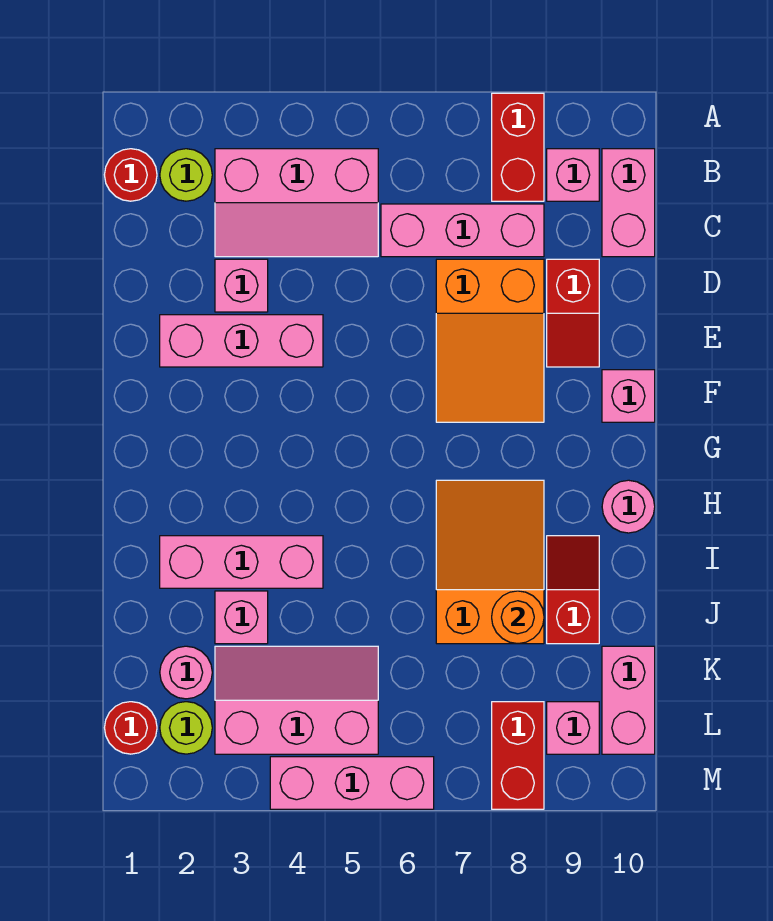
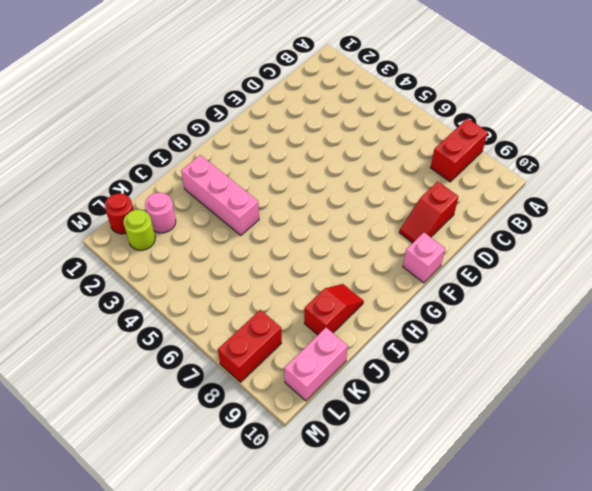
none -> red round brick B1 level 1
none -> lime round brick B2 level 1
none -> pink slope B3:C5 level 1 top B

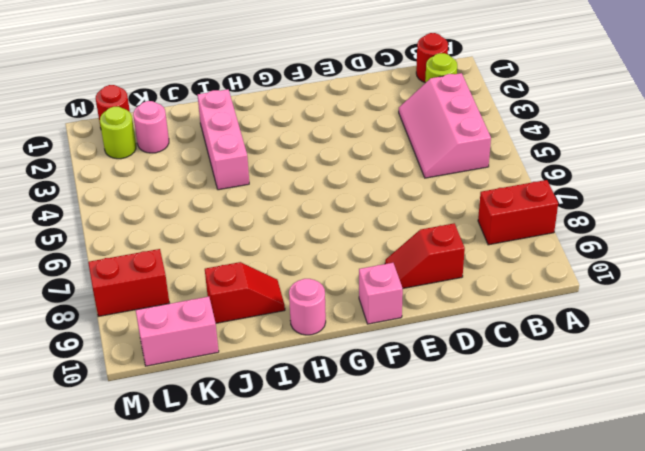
none -> pink brick B9 level 1
none -> pink brick B10:C10 level 1
none -> pink brick C6:C8 level 1

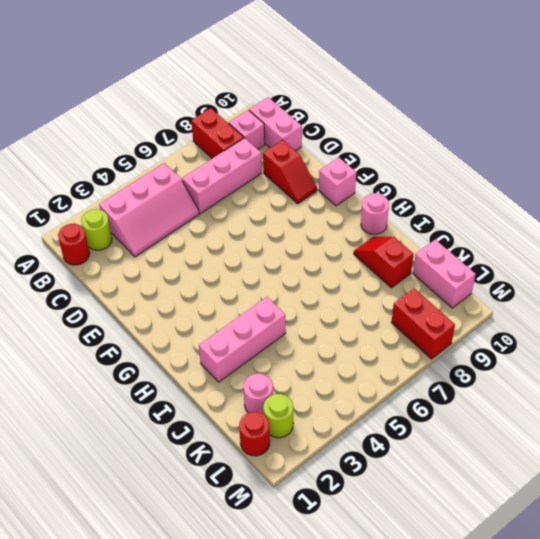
none -> pink brick D3 level 1
none -> orange slope D7:F8 level 1 top D
none -> pink brick E2:E4 level 1

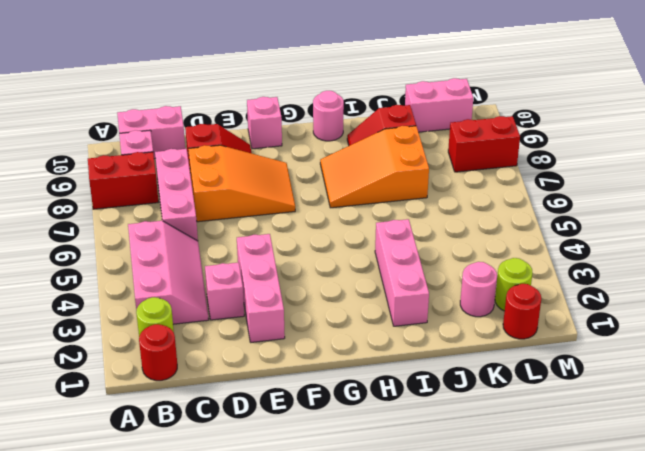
none -> pink brick J3 level 1
none -> pink slope K3:L5 level 1 top L
none -> pink brick L9 level 1

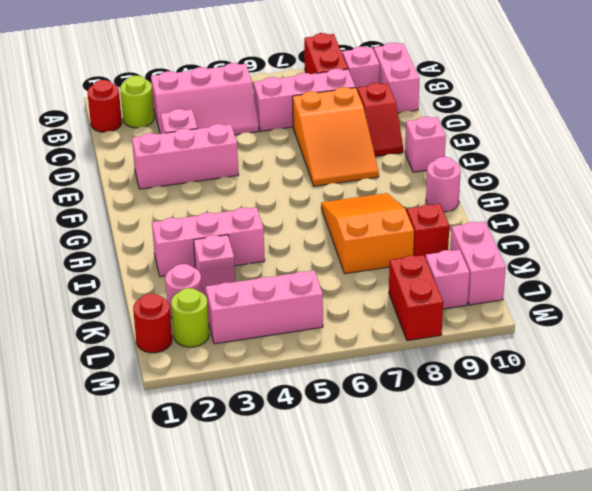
none -> pink brick M4:M6 level 1
none -> orange round brick J8 level 2

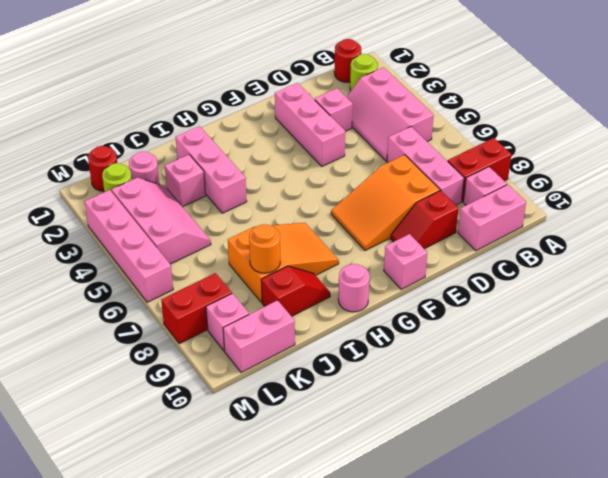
pink brick M3:M6 level 1 -> pink brick M4:M6 level 1

